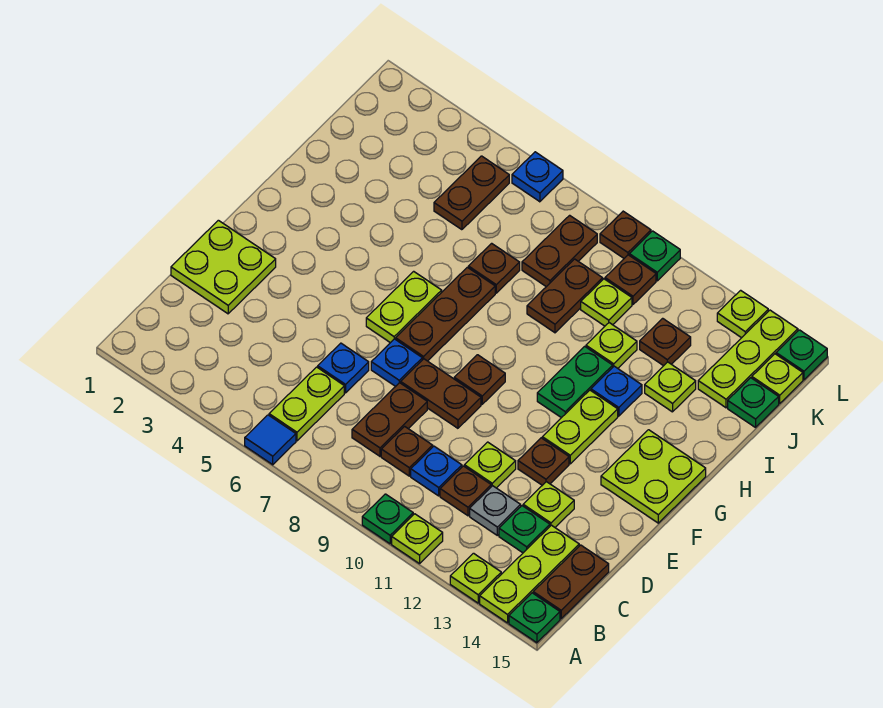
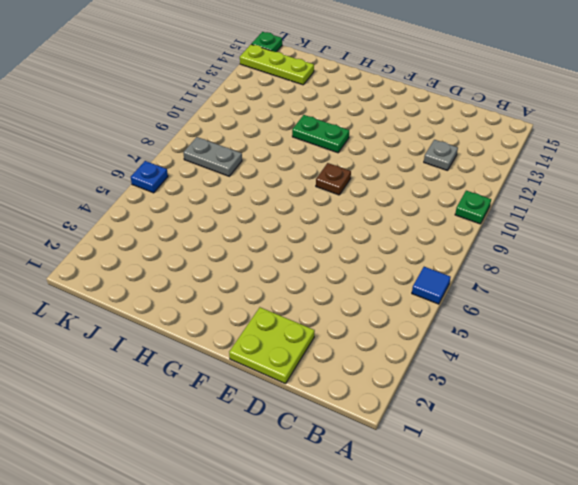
grey plate J8:K8 level 1 -> brown plate J8:K8 level 1
none -> lime plate A11 level 1
none -> lime plate A13 level 1
none -> lime plate A14:C14 level 1
none -> green plate A15 level 1

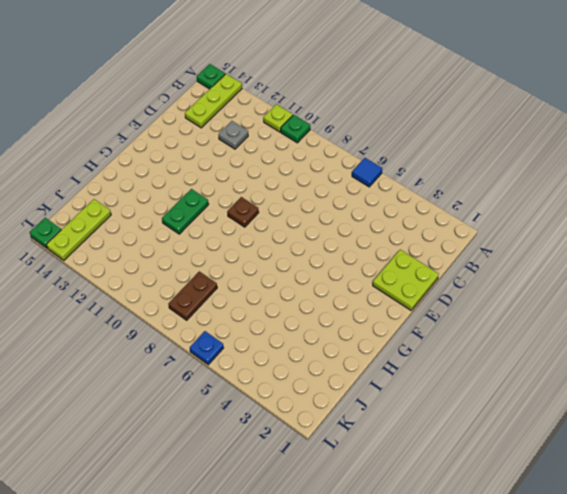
none -> lime plate A13 level 1
none -> lime plate B6:C6 level 1
none -> brown plate B15:C15 level 1
none -> brown plate C8:D8 level 1

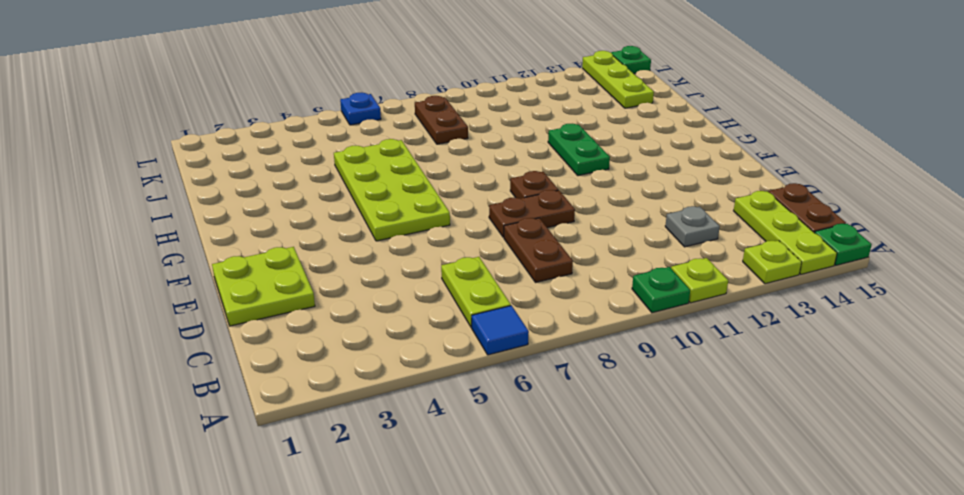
lime plate F5:I6 level 1 -> lime plate F6:G6 level 1
none -> brown plate C9 level 1
none -> blue plate C10 level 1
none -> brown plate C11 level 1
none -> green plate C13 level 1

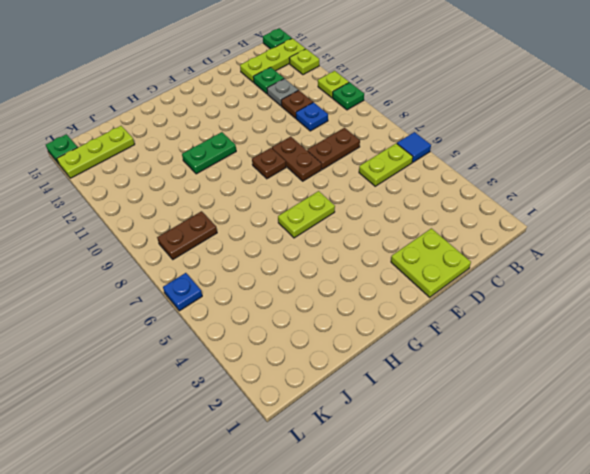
none -> brown plate B15:C15 level 1
none -> brown plate C9 level 1
none -> blue plate D6 level 1
none -> lime plate D11 level 1

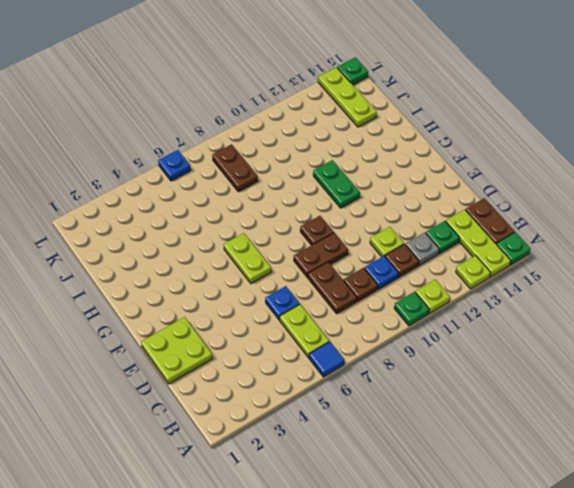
none -> lime plate D13 level 1
none -> blue plate E7 level 1
none -> brown plate E12 level 1
none -> brown plate F7:H7 level 1

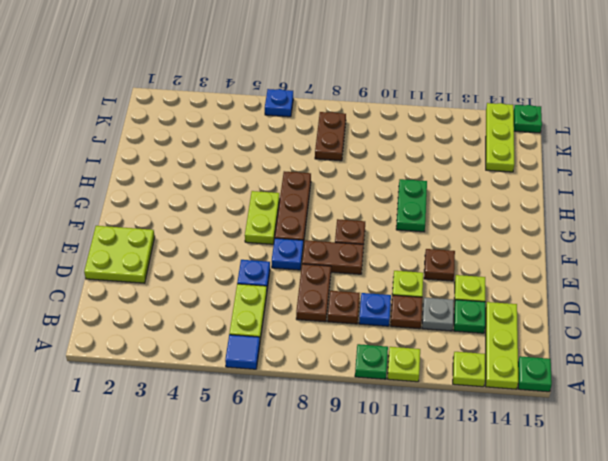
none -> brown plate B15:C15 level 1
none -> lime plate F12:G12 level 1
none -> lime plate F14:G15 level 1
none -> blue plate H12 level 1

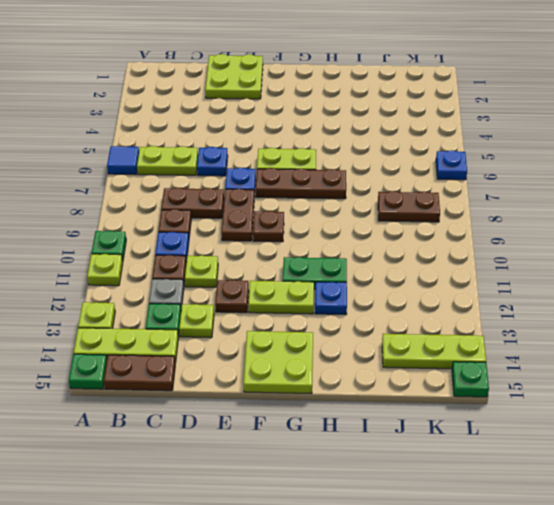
none -> brown plate I7 level 1
none -> brown plate I9:J9 level 1
none -> lime plate I11 level 1
none -> lime plate I13 level 1

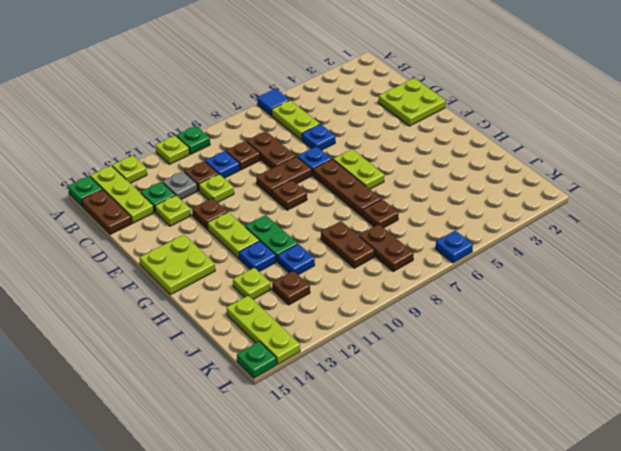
blue plate I11 level 1 -> lime plate I11 level 1
none -> brown plate J5:K5 level 1
none -> lime plate J10 level 1
none -> green plate J15 level 1
none -> brown plate K10 level 1

